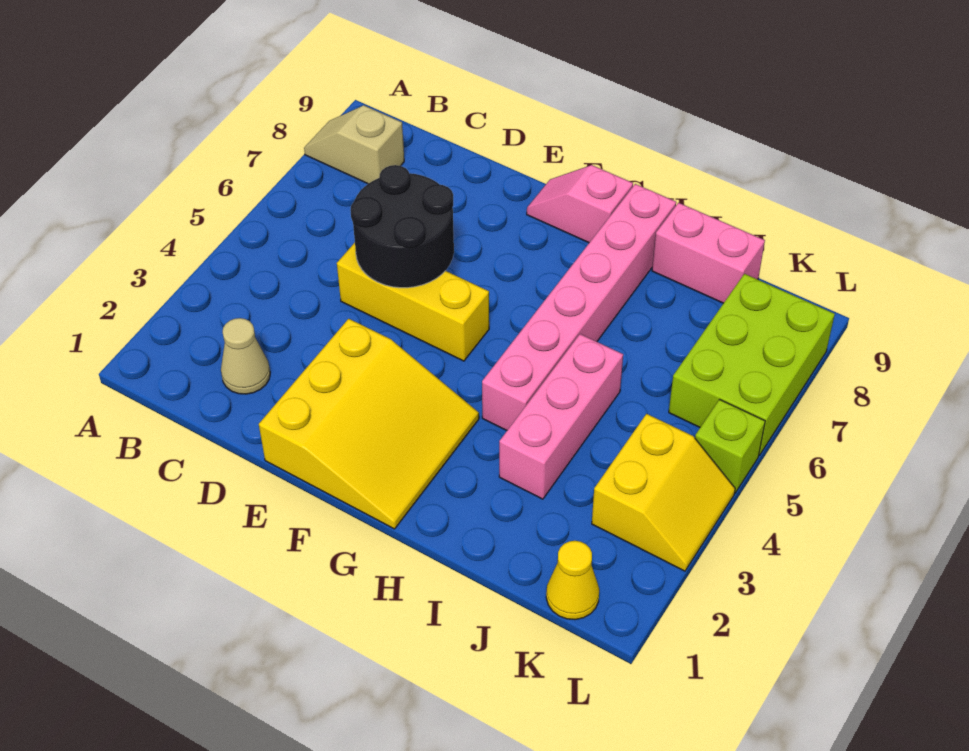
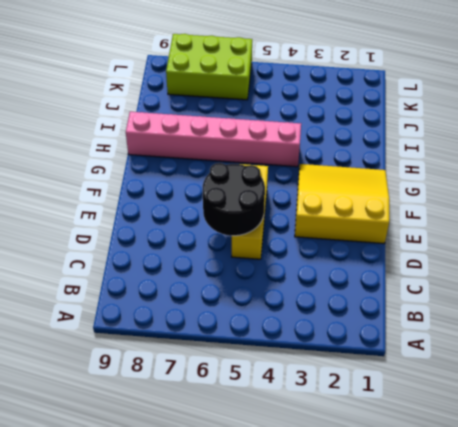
none -> tan slope A8:B8 level 1 top B
none -> tan cone C2 level 1
none -> pink slope F9:G9 level 1 top G

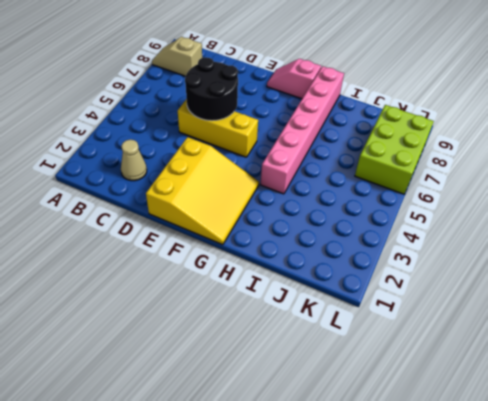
none -> pink brick I3:I5 level 1
none -> pink brick I9:J9 level 1
none -> yellow cone K1 level 1

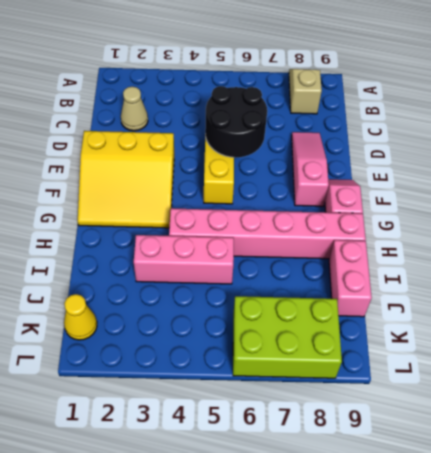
pink slope D8:F8 level 1 top F -> none
none -> yellow slope K3:L4 level 1 top K
none -> lime brick L5 level 1

